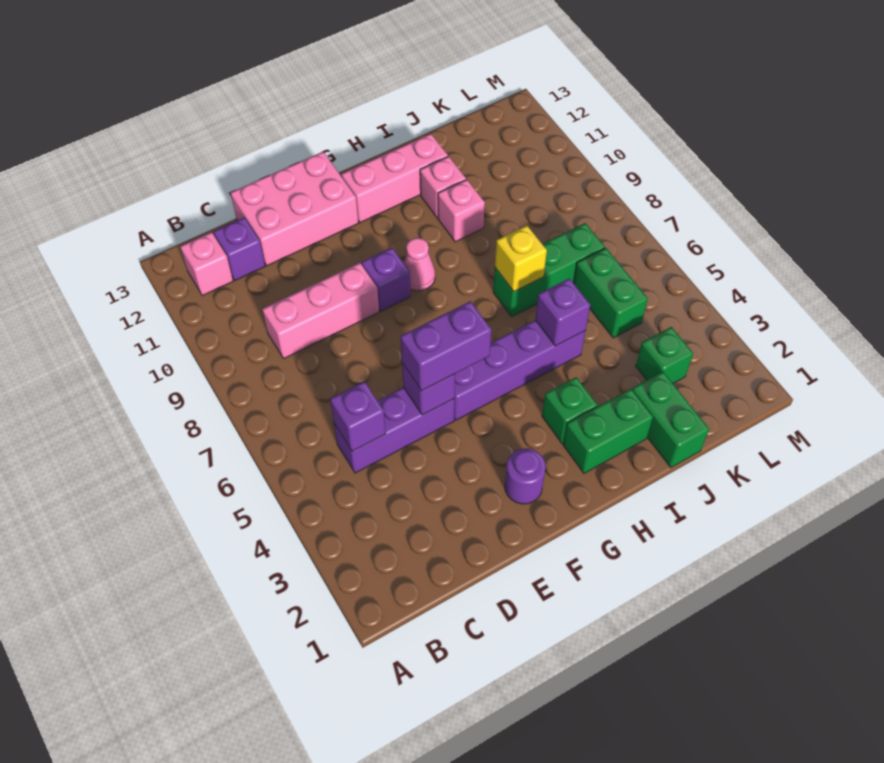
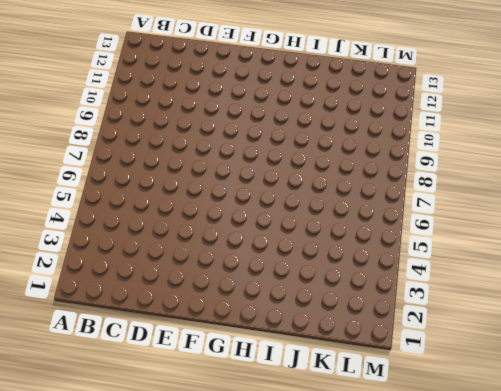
none -> pink brick B12 level 1
none -> purple brick C5:E5 level 1
none -> pink brick C9:E9 level 1

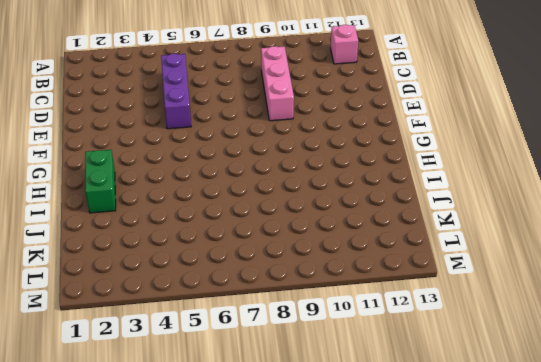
none -> purple brick C12 level 1
none -> pink brick D12:F13 level 1
none -> purple round brick F2 level 1

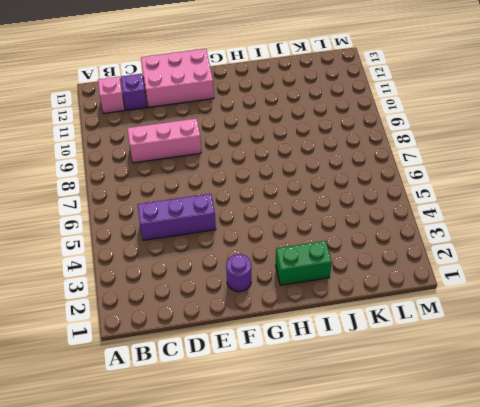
none -> purple brick F5:I5 level 1
none -> purple brick F9 level 1
none -> pink cone G9 level 1

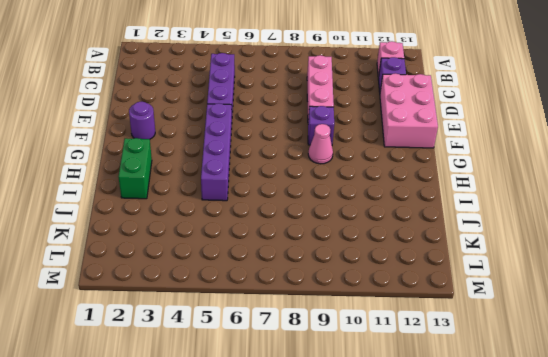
none -> pink brick G12:I12 level 1
none -> green brick H3 level 1
none -> green brick I7:K7 level 1

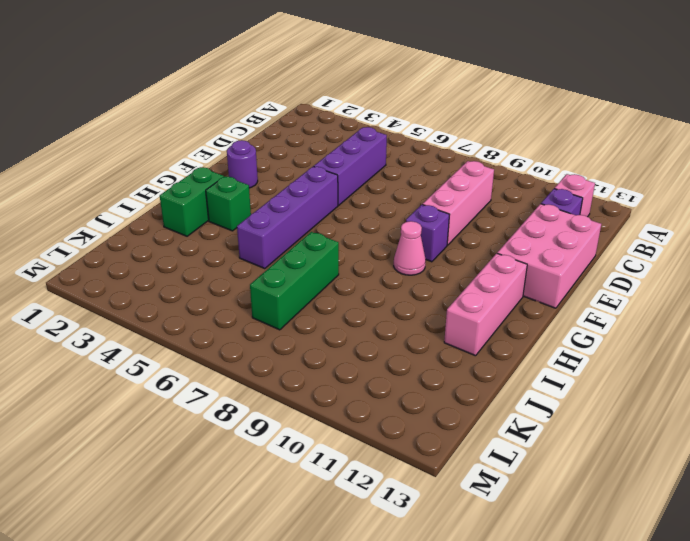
none -> pink brick I10 level 1
none -> pink brick I11 level 1
none -> green brick J1:J2 level 1

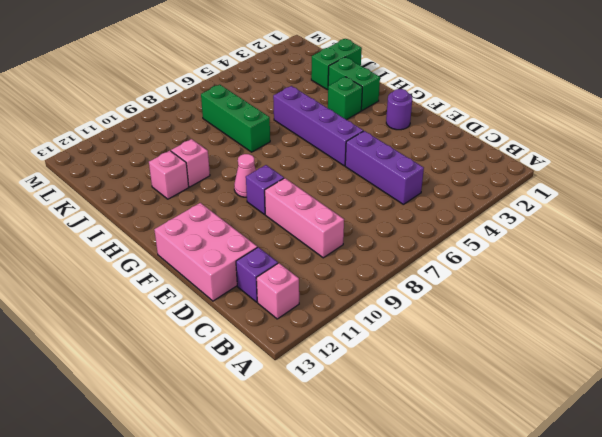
none -> pink brick G12:I12 level 1
none -> green brick K3 level 1
none -> green brick K5:K6 level 1

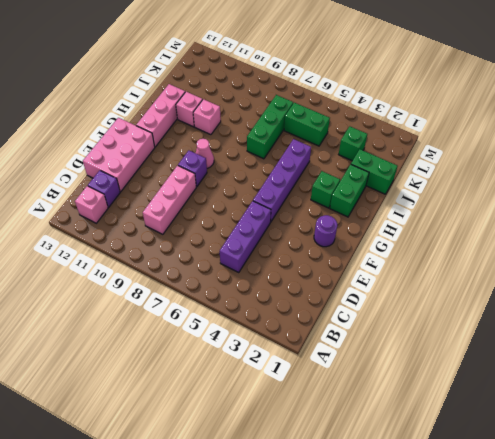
none -> purple brick C5 level 2
none -> purple brick E5 level 2
none -> purple brick I5 level 2

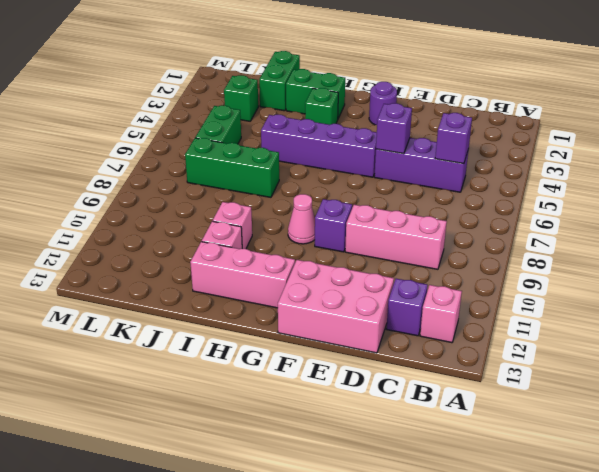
none -> purple brick I5 level 2
none -> yellow brick I7 level 2
none -> purple brick E5:F5 level 3

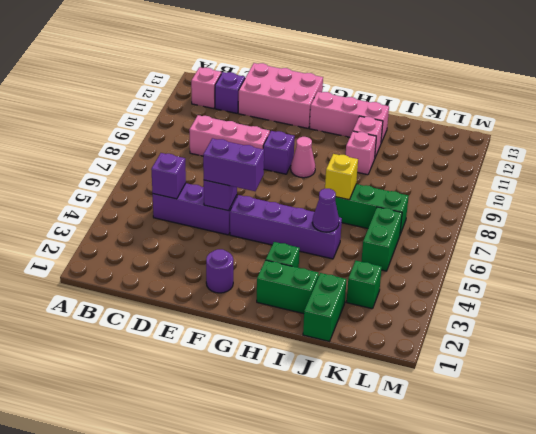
purple cone I5 level 2 -> purple brick I5 level 2

